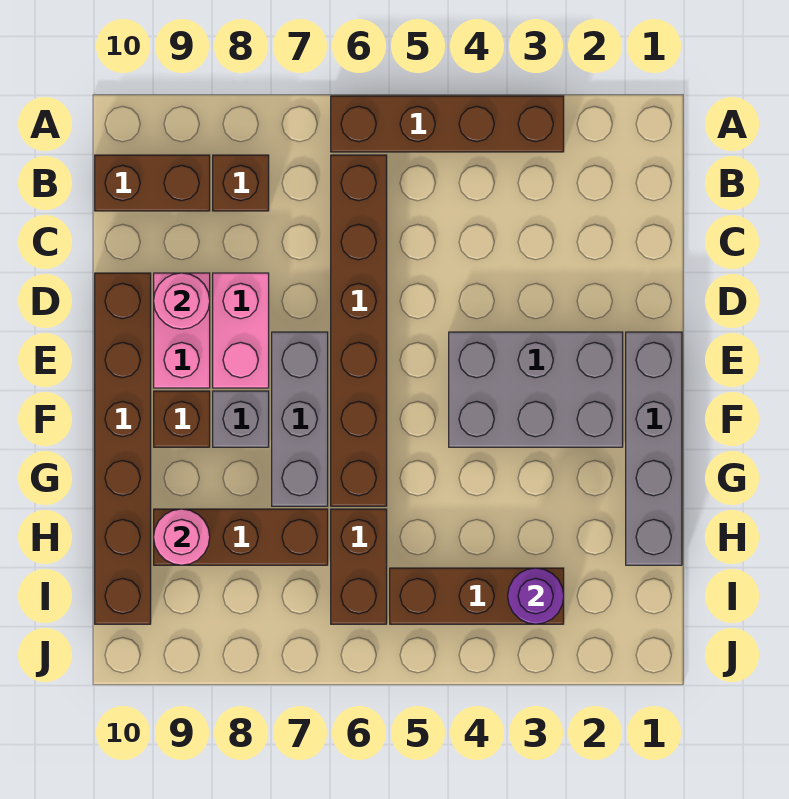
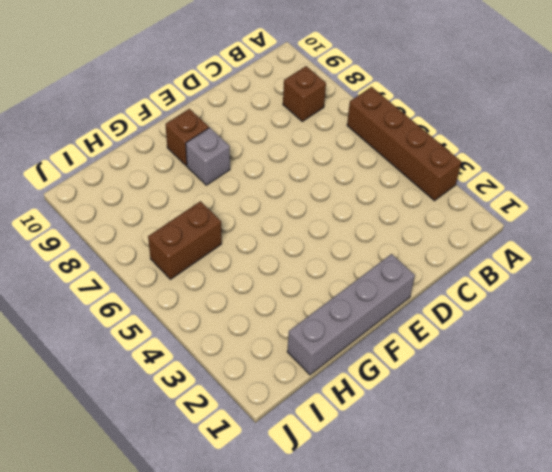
none -> brown brick B6:G6 level 1
none -> brown brick B9:B10 level 1
none -> pink brick D8:E8 level 1

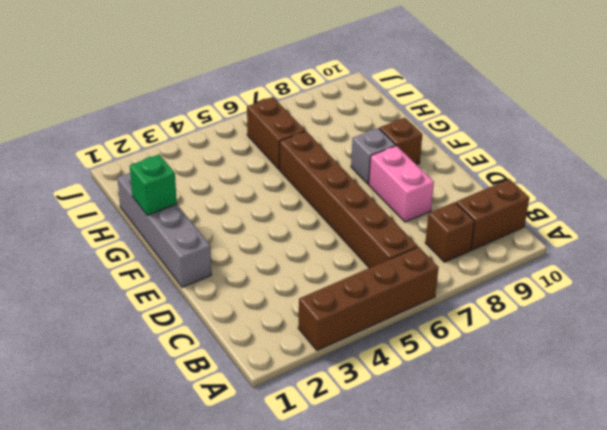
green brick G1 level 2 -> none
none -> pink brick D9:E9 level 1
none -> brown brick D10:I10 level 1
none -> grey brick E2:F4 level 1

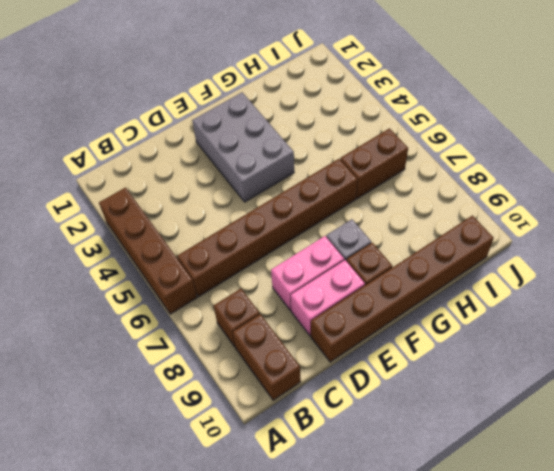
none -> grey brick E1:H1 level 1
none -> grey brick E7:G7 level 1
none -> brown brick H7:H9 level 1

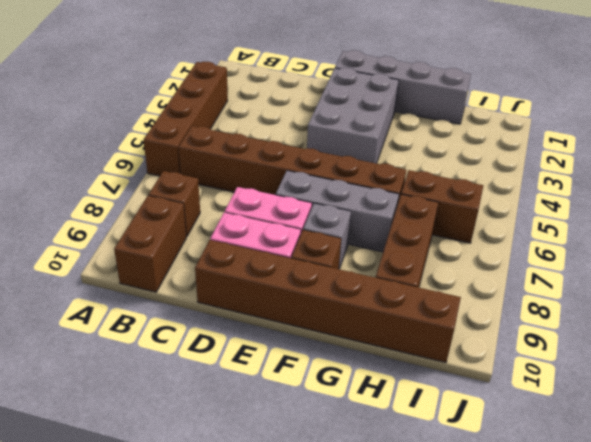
none -> brown brick I3:I5 level 1
none -> pink round brick D9 level 2
none -> pink round brick H9 level 2

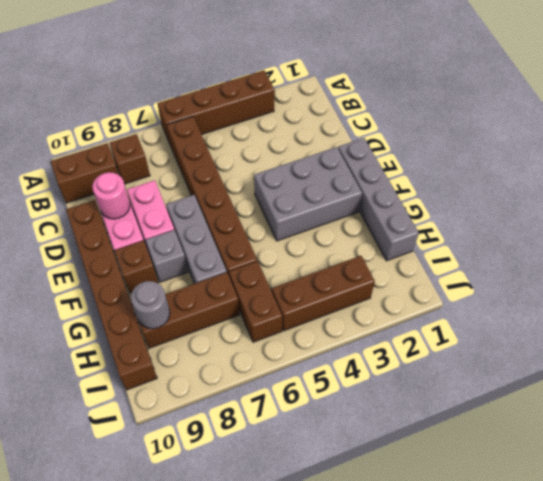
grey round brick H9 level 2 -> pink round brick H9 level 2
none -> purple round brick I3 level 2

